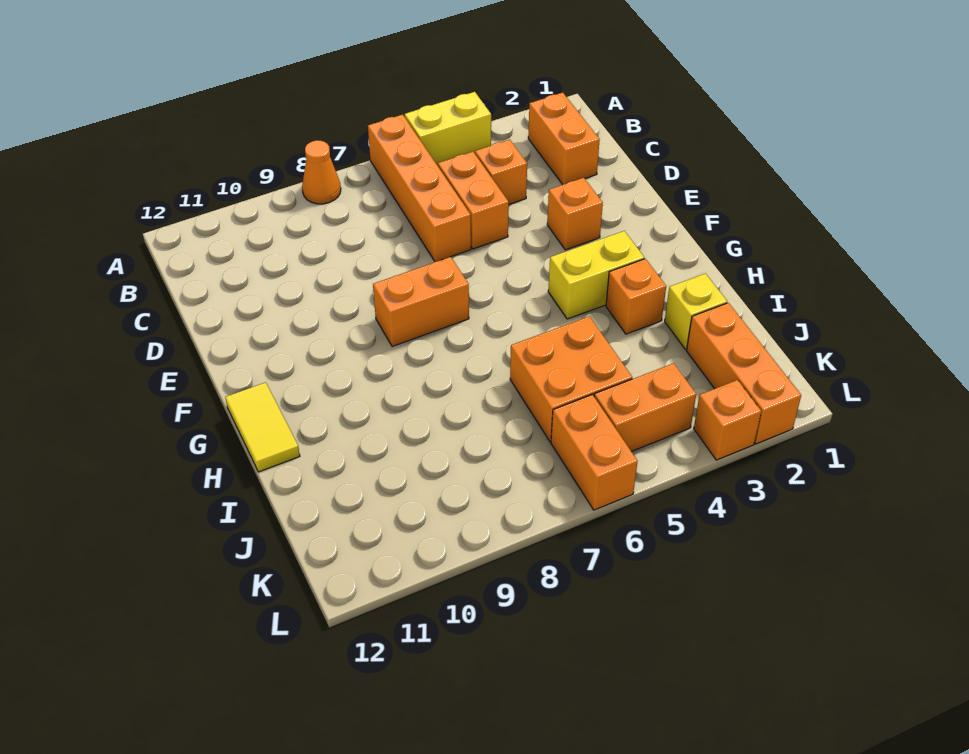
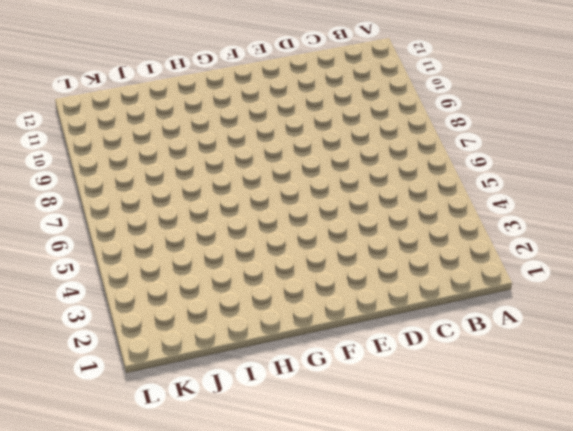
none -> yellow brick A4:A5 level 1
none -> orange brick A6:D6 level 1
none -> orange cone A8 level 1

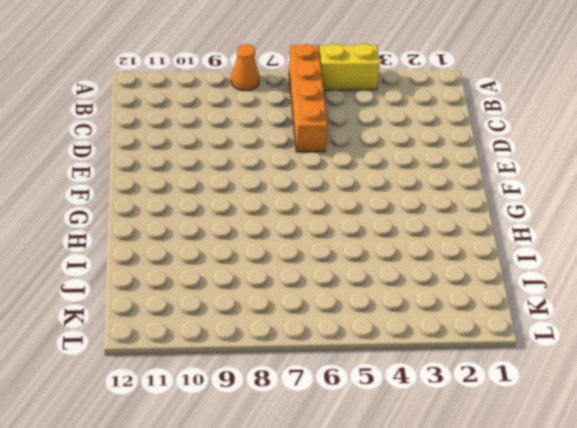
none -> orange brick B2:C2 level 1
none -> orange brick C4 level 1
none -> orange brick C5:D5 level 1

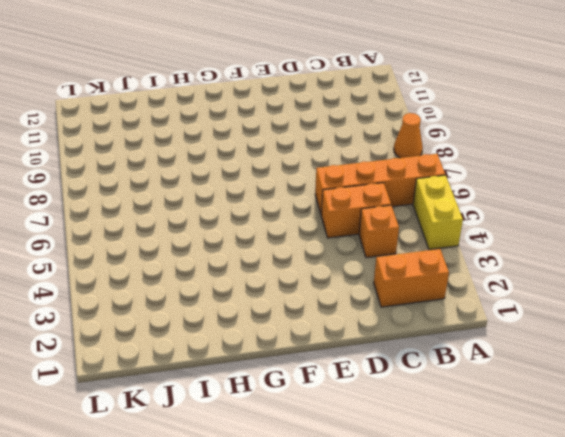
none -> orange brick E3 level 1
none -> orange brick F7:F8 level 1
none -> yellow brick G3:G4 level 1

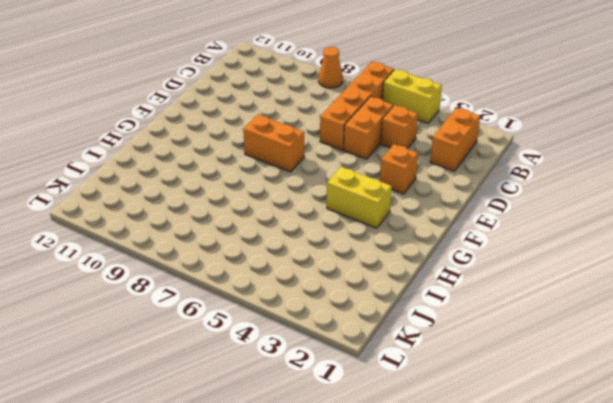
none -> yellow tile G12:H12 level 1
none -> orange brick H3 level 1
none -> yellow brick I2 level 1

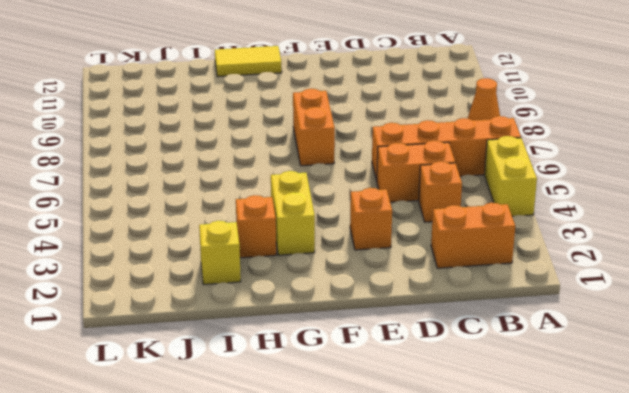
none -> orange brick I5:J6 level 1
none -> orange brick J2:L2 level 1
none -> orange brick K4:K5 level 1

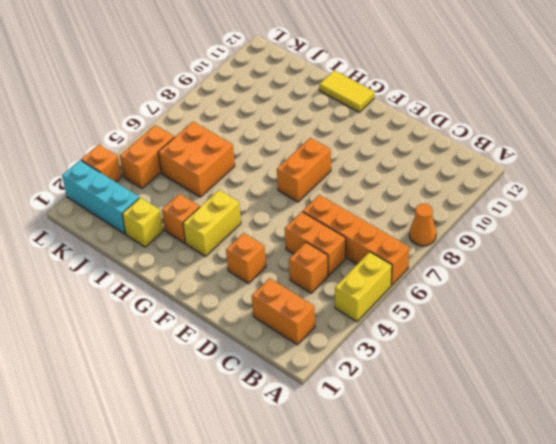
cyan brick J2:L2 level 1 -> orange brick J2:L2 level 1
none -> orange brick K6:L6 level 1

